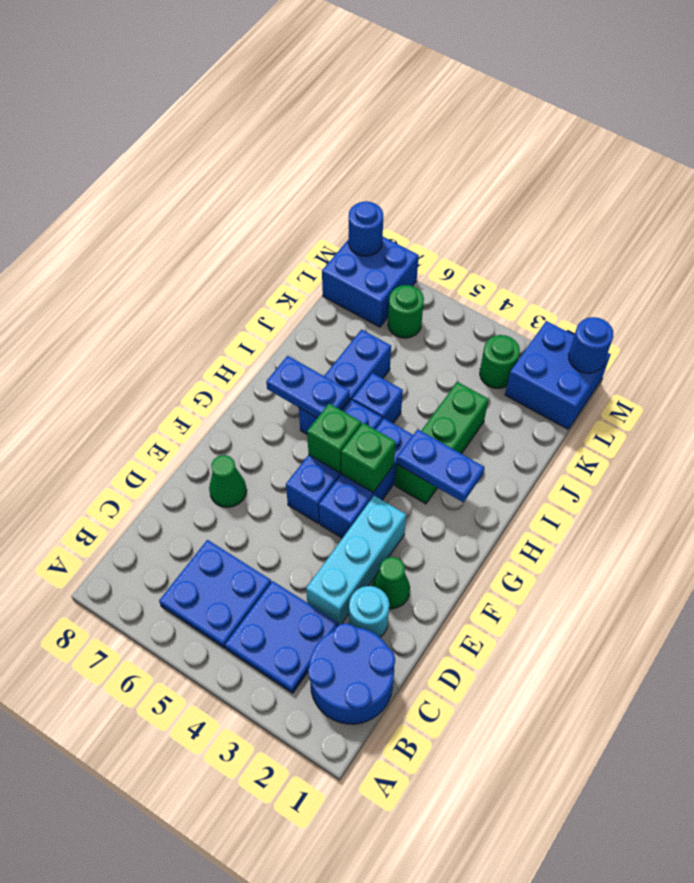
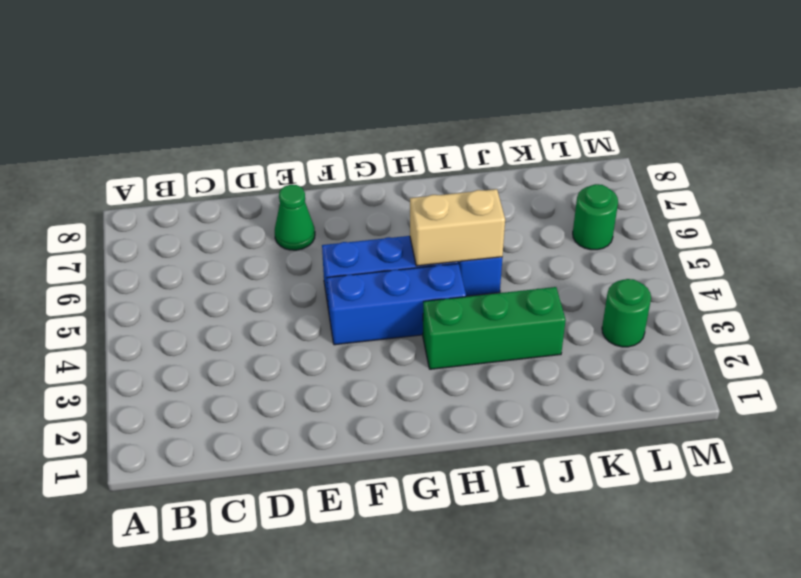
tan brick H5:I5 level 2 -> none
none -> blue round brick B1:C2 level 1
none -> blue plate B3:C4 level 1
none -> blue plate B5:C6 level 1

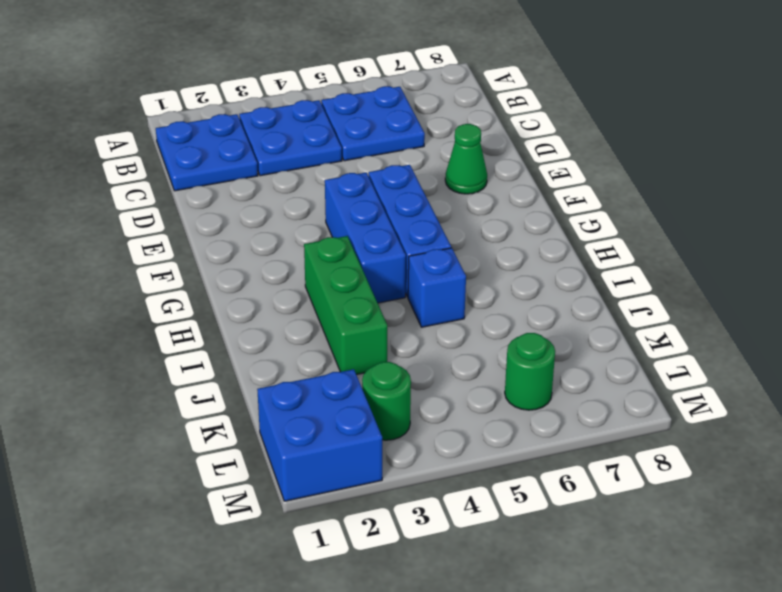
blue plate B1:C2 level 1 -> blue round brick B1:C2 level 1
none -> cyan round brick D2 level 1
none -> cyan brick D3:F3 level 1
none -> green cone E2 level 1

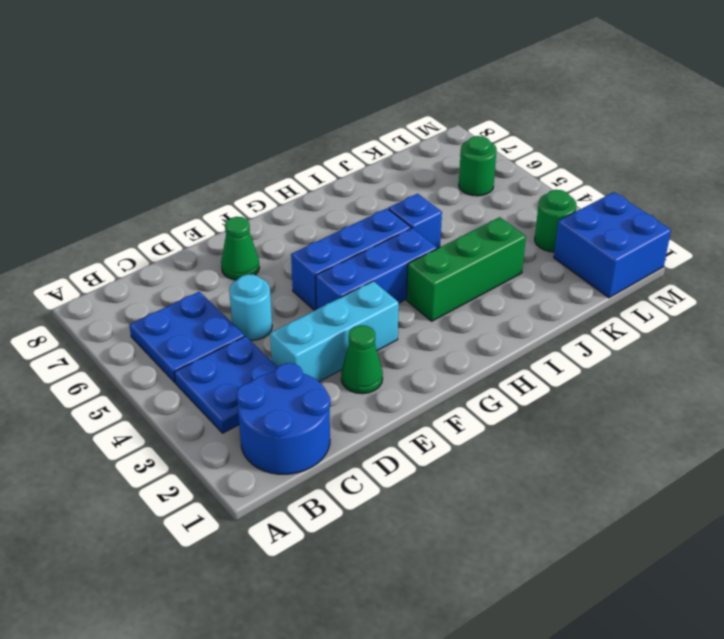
cyan round brick D5 level 1 -> cyan round brick D2 level 1
none -> blue brick H6:J6 level 1
none -> blue brick L7:M8 level 1
none -> green brick G4 level 2

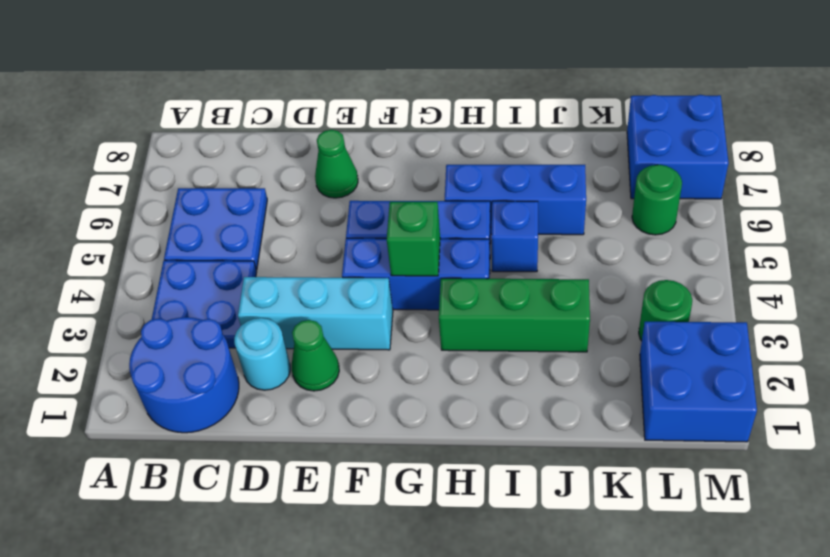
none -> green brick G5 level 2
none -> blue plate H2:H3 level 2
none -> blue plate H6:H7 level 2

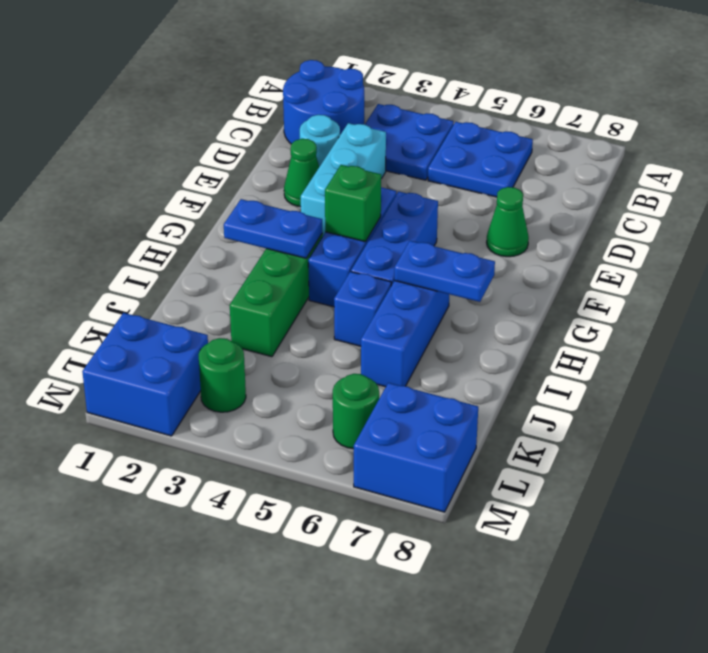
none -> green brick G5 level 2
none -> blue round brick M1 level 2
none -> blue round brick M8 level 2

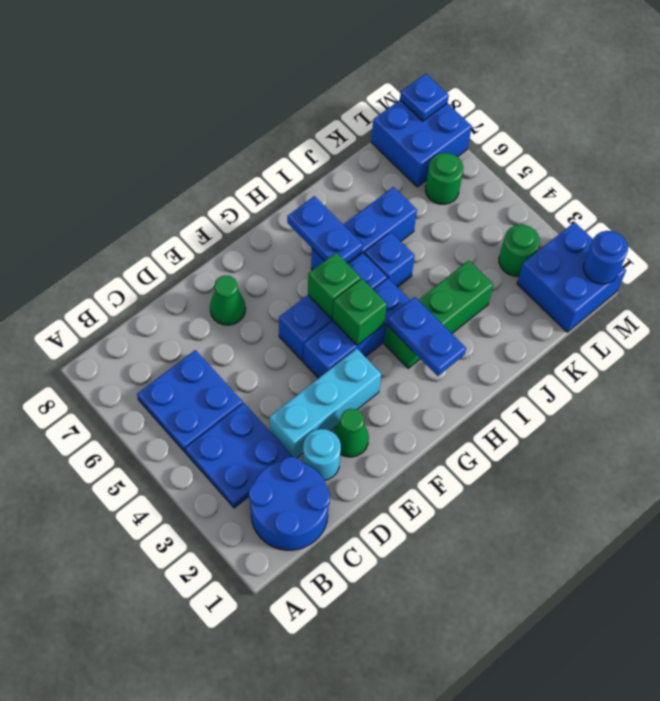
blue plate M8 level 2 -> blue round brick M8 level 2

